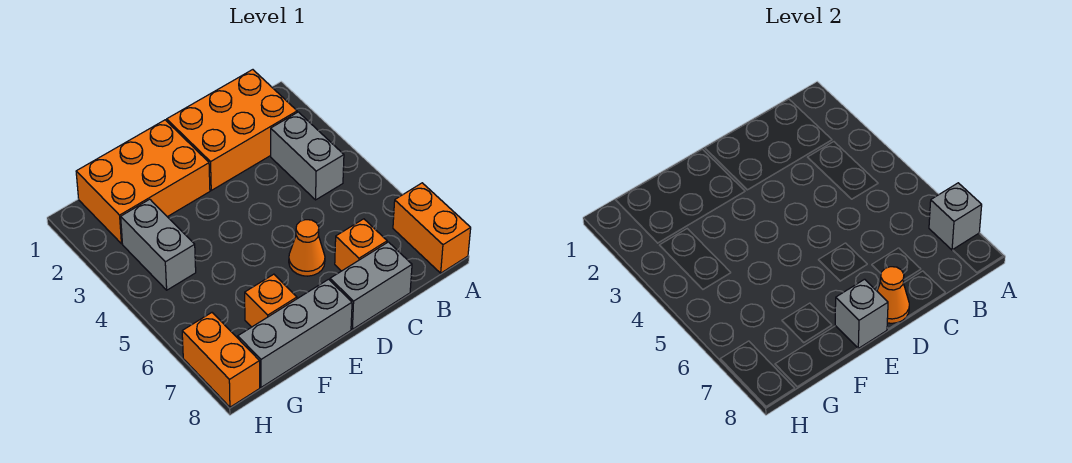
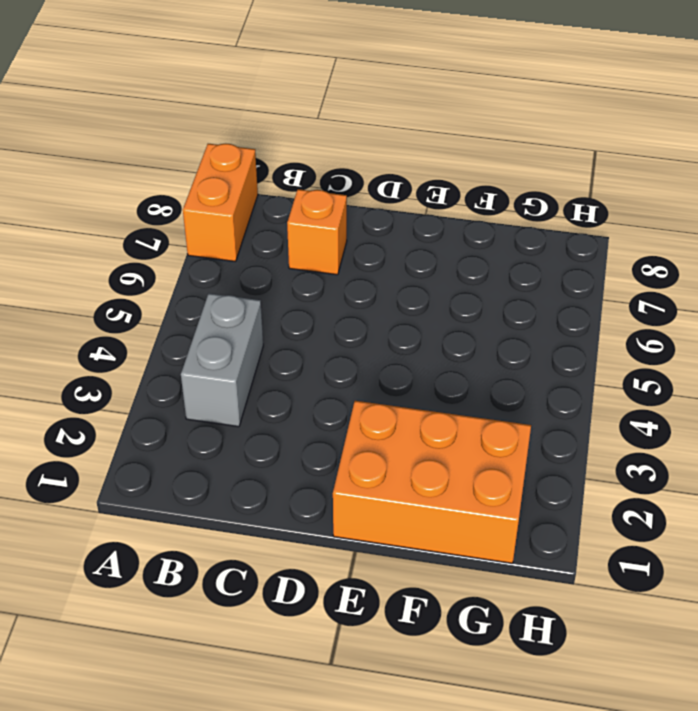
none -> orange brick B1:D2 level 1
none -> grey brick C8:D8 level 1
none -> orange cone D6 level 1

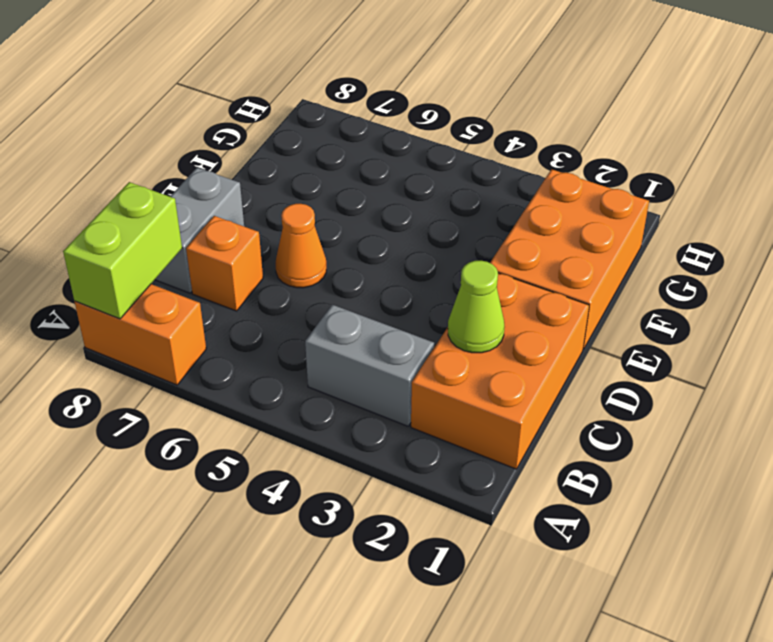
lime brick A8:B8 level 2 -> none
lime cone C2 level 2 -> none
none -> grey brick E8:G8 level 1
none -> orange brick F7 level 1
none -> grey brick G3:G4 level 1

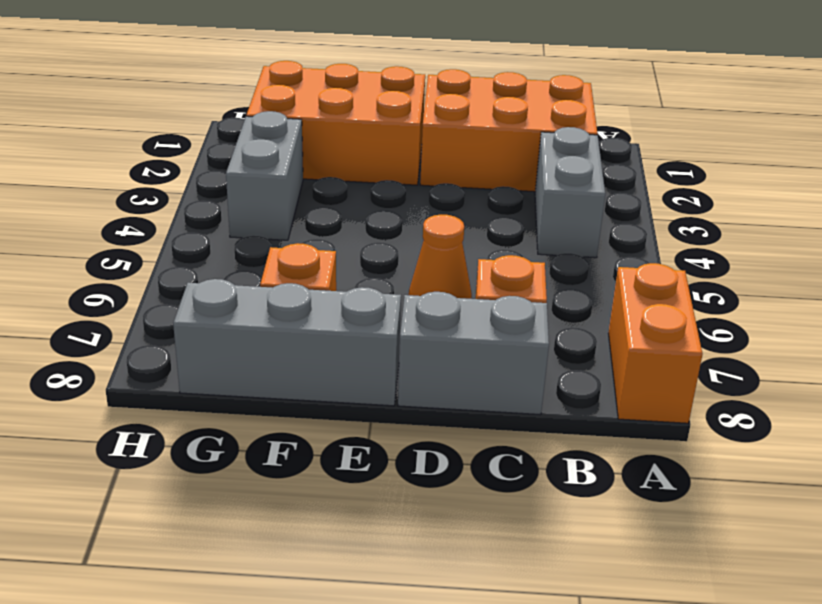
none -> orange brick H7:H8 level 1
none -> grey brick A7 level 2
none -> orange cone D8 level 2

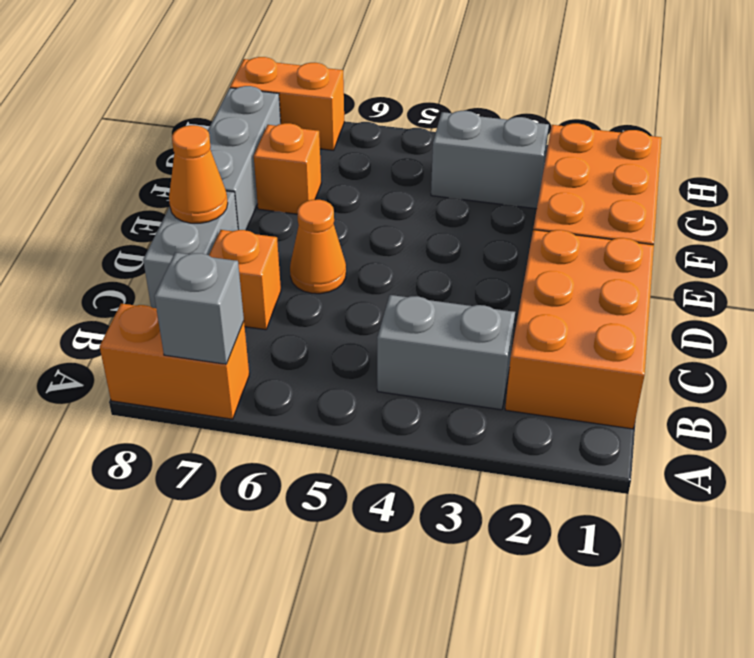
none -> grey brick E8 level 2

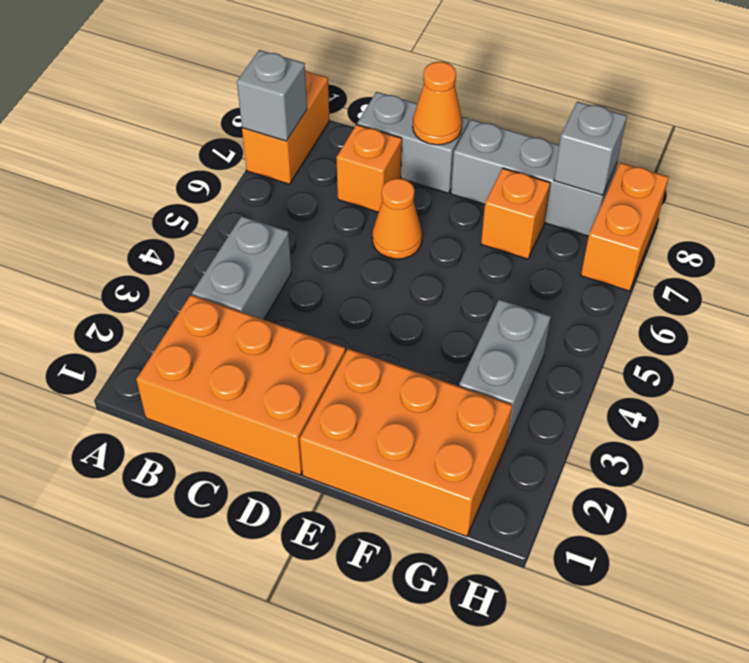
grey brick G8 level 2 -> grey brick E8 level 2

